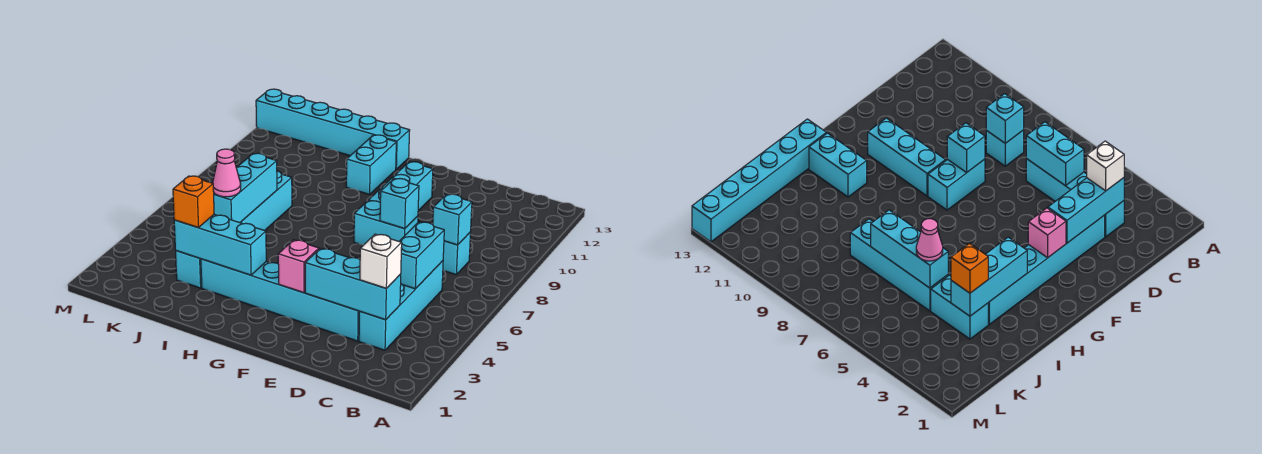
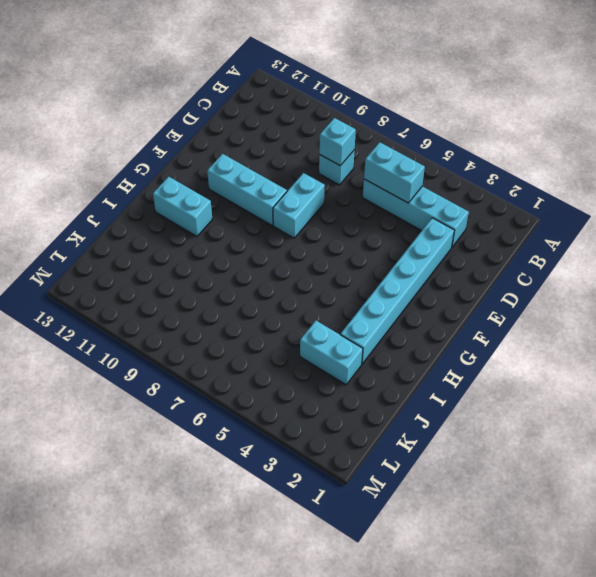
none -> cyan brick H13:M13 level 1
none -> cyan brick J5:J8 level 1
none -> cyan brick C3:E3 level 2

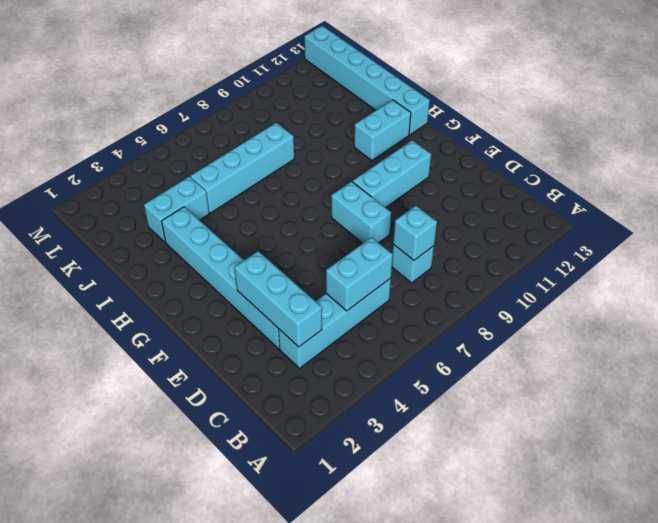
none -> cyan brick E8 level 2
none -> pink brick F3 level 2
none -> cyan brick H3:J3 level 2

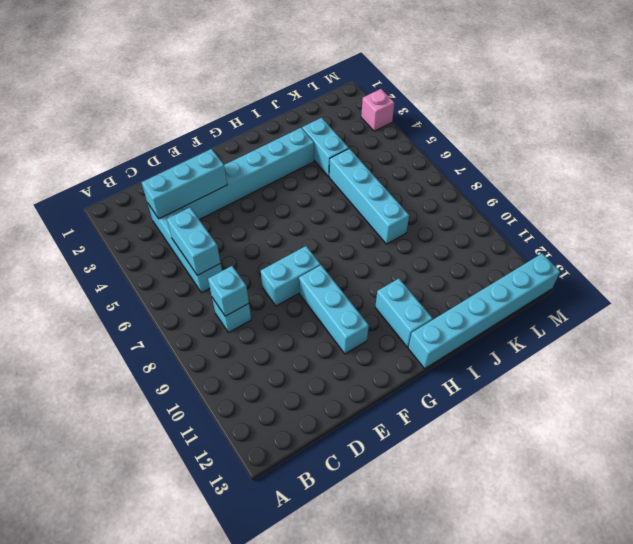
pink brick M3 level 1 -> pink brick F3 level 2
none -> cyan brick E8 level 2
none -> cyan brick H3:J3 level 2
none -> cyan brick J5:J7 level 2

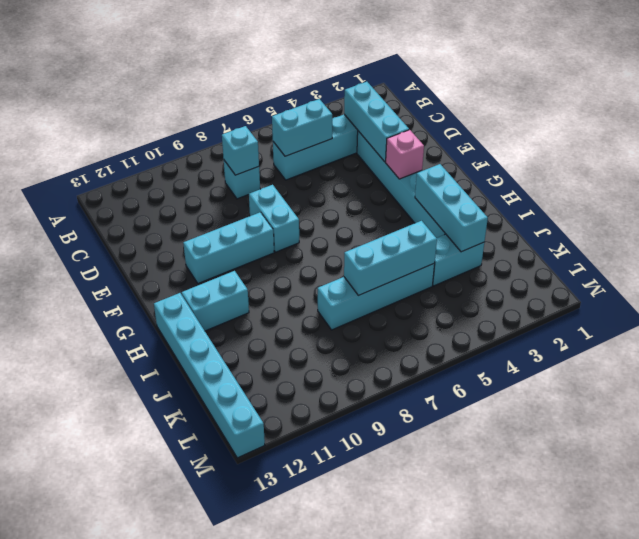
none -> cyan brick E8 level 2
none -> white brick C3 level 3
none -> orange brick J3 level 3

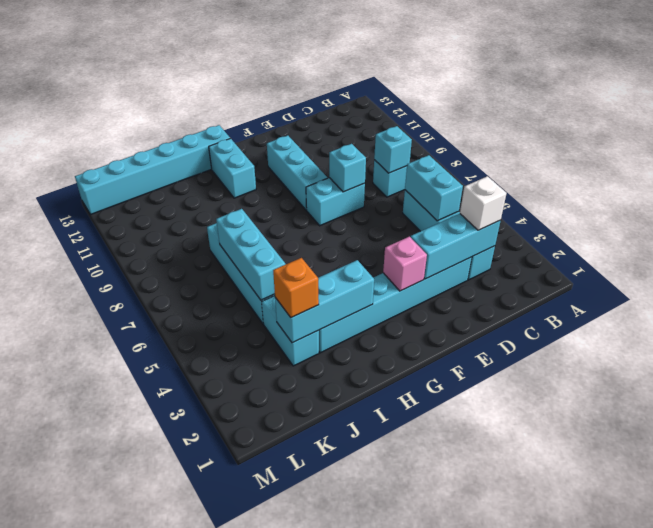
none -> pink cone J5 level 3

